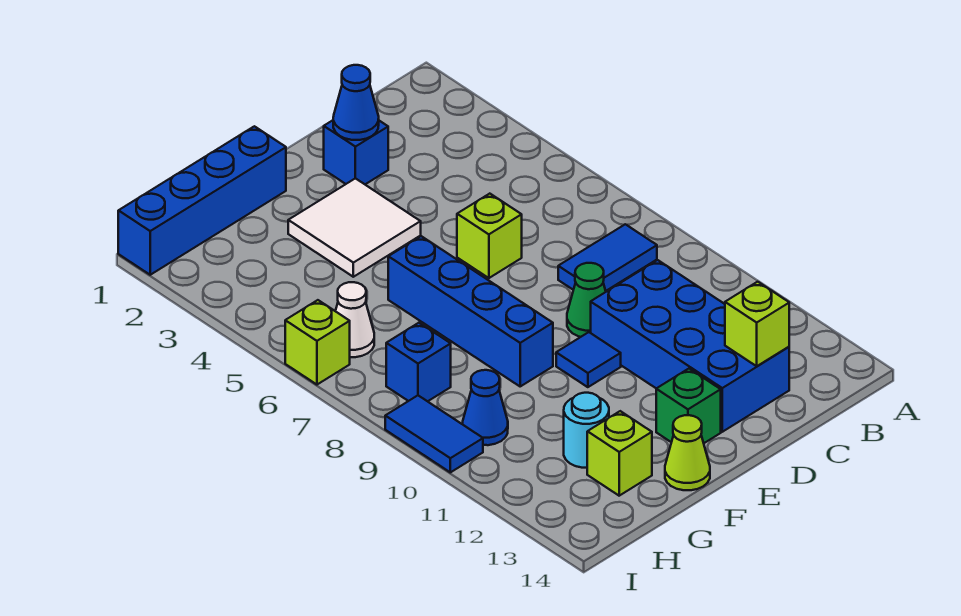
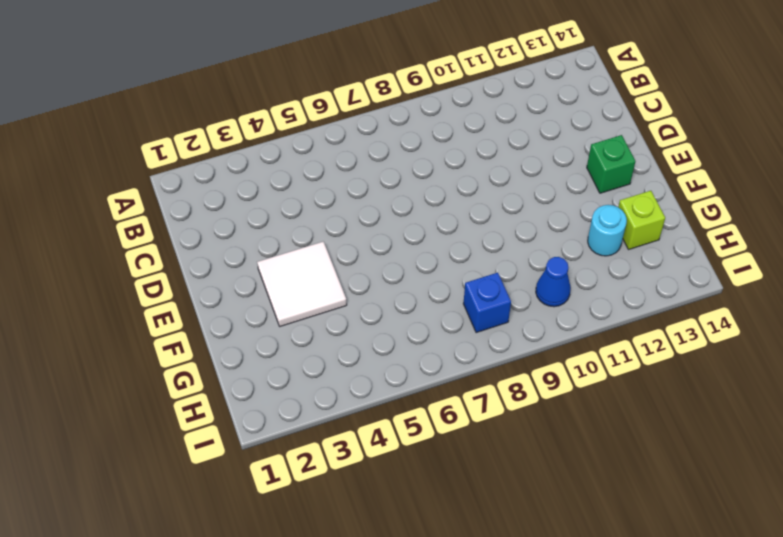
none -> blue tile B8:C8 level 1
none -> blue brick C10:D13 level 1
none -> blue brick D2 level 1

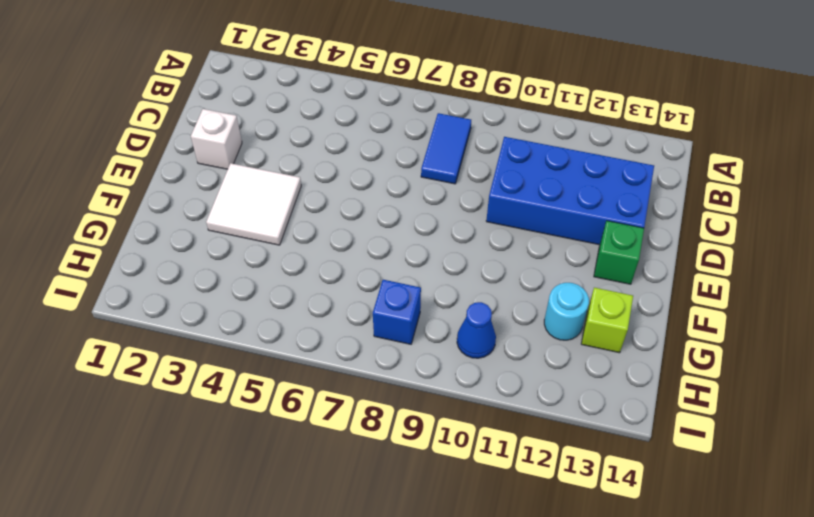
white brick D2 level 1 -> blue brick D2 level 1
none -> lime brick D6 level 1
none -> green cone D9 level 1
none -> blue tile E10 level 1

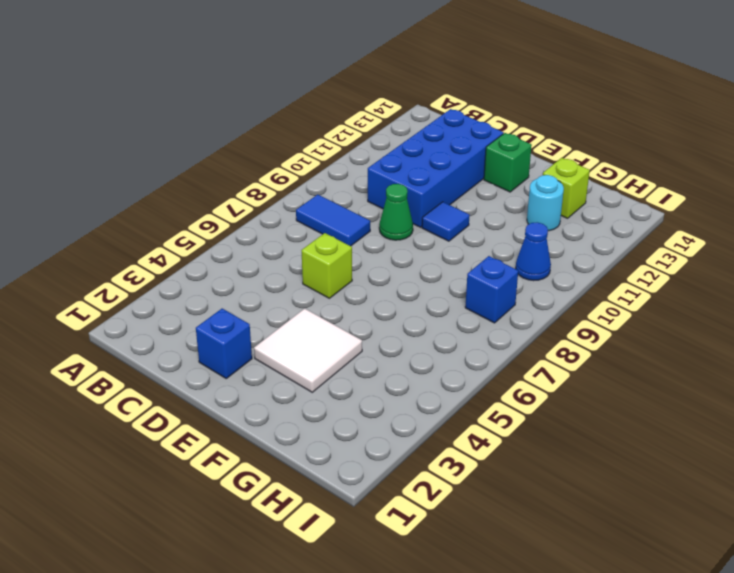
none -> blue brick F1:I1 level 1
none -> blue brick F6:F9 level 1
none -> lime cone F14 level 1

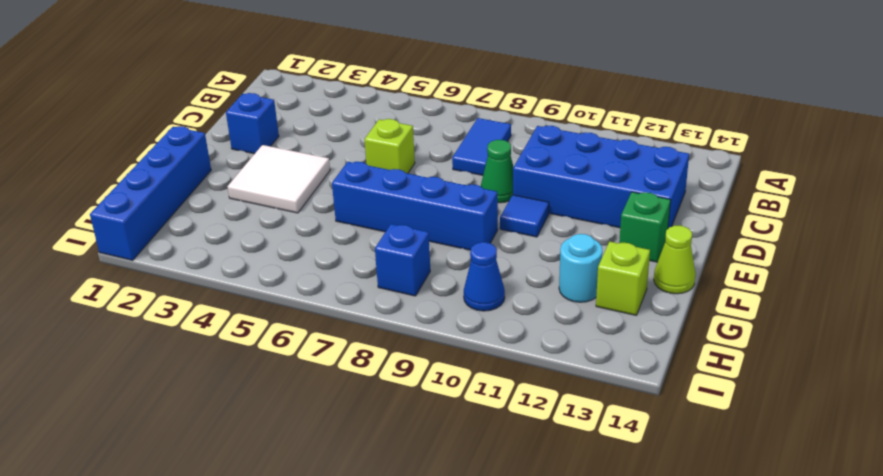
none -> white cone H6 level 1
none -> lime brick I6 level 1
none -> blue tile I9:I10 level 1

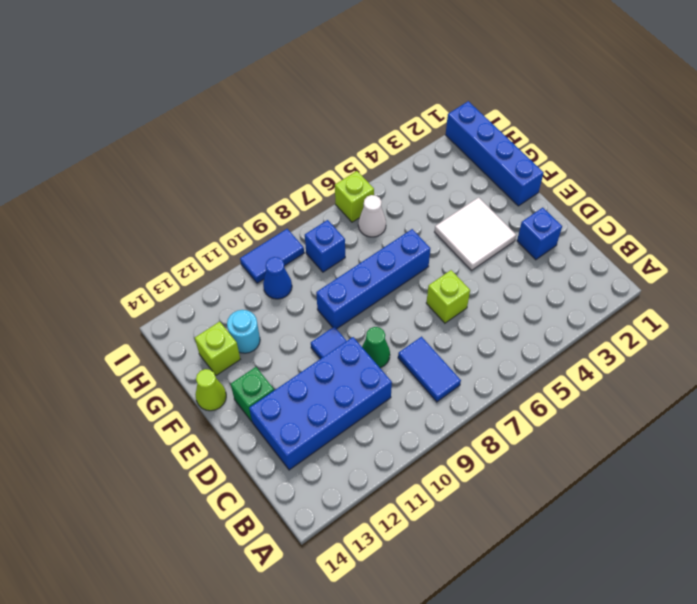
none -> lime brick C13 level 2
none -> blue cone D2 level 2

